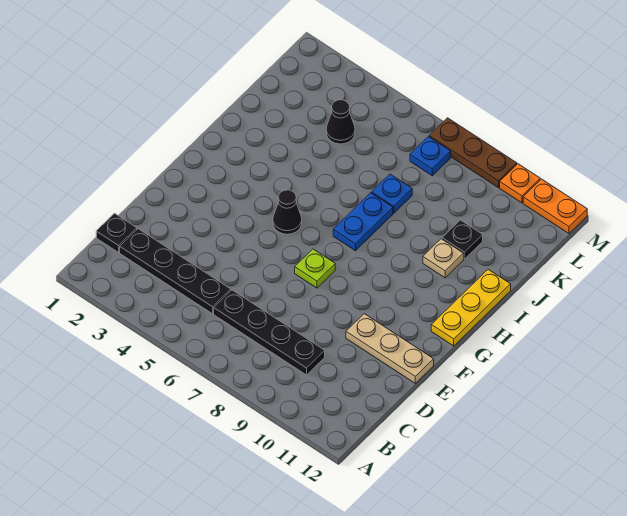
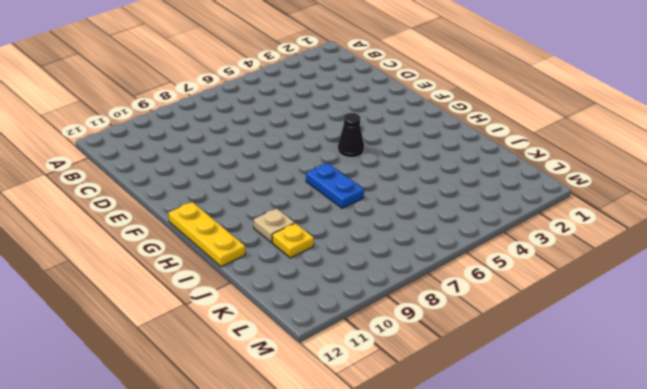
yellow plate J10 level 1 -> black plate J10 level 1
none -> black plate C1 level 1
none -> black plate C2:C5 level 1
none -> black plate C6:C9 level 1

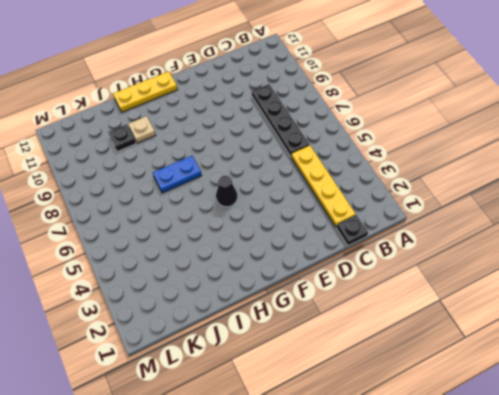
yellow plate C2:C5 level 1 -> black plate C2:C5 level 1
none -> tan plate E10:E12 level 1
none -> lime plate F7 level 1
none -> blue plate J7 level 1

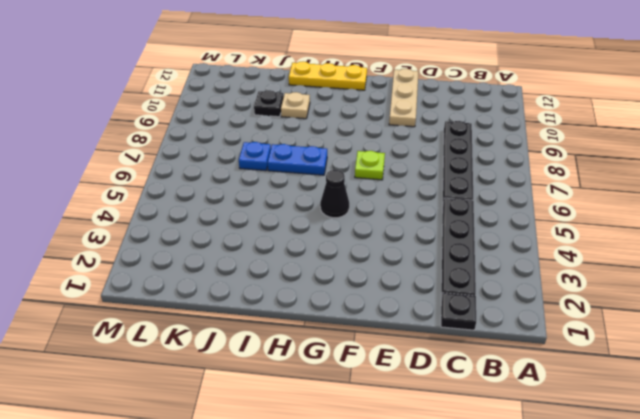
none -> black cone K4 level 1
none -> blue plate L7 level 1
none -> brown plate M7:M9 level 1

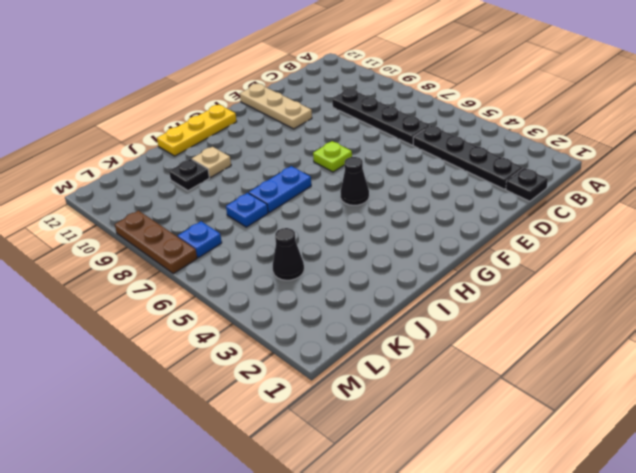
none -> orange plate M10 level 1
none -> orange plate M11:M12 level 1

